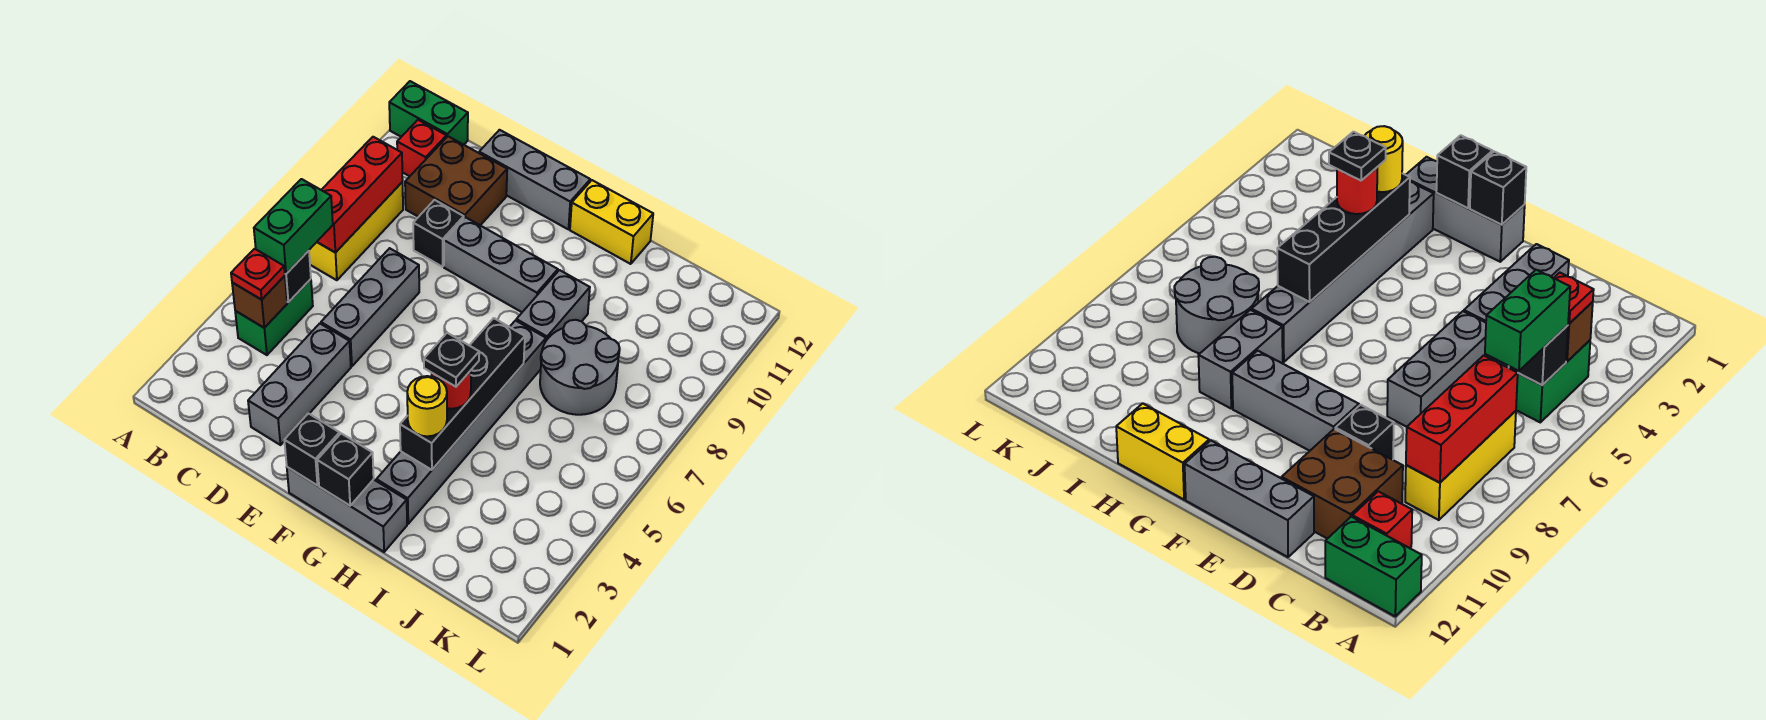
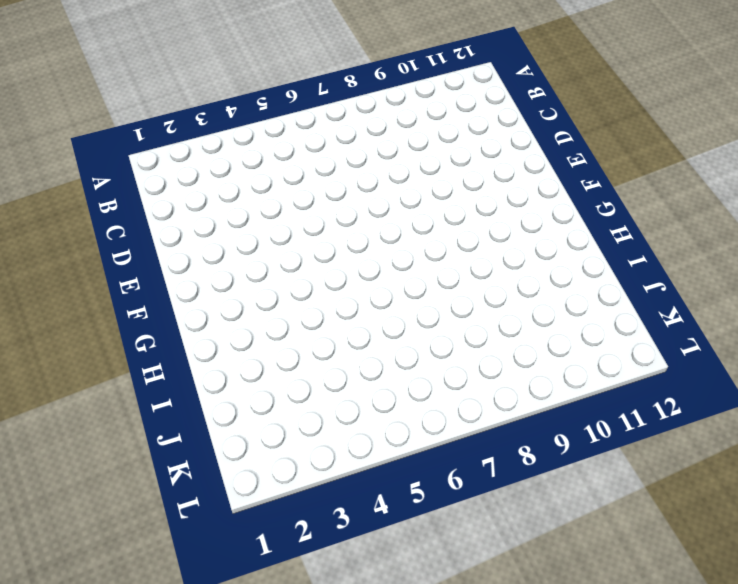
none -> green brick A12:B12 level 1
none -> green brick B4:B5 level 1
none -> yellow brick B7:B9 level 1

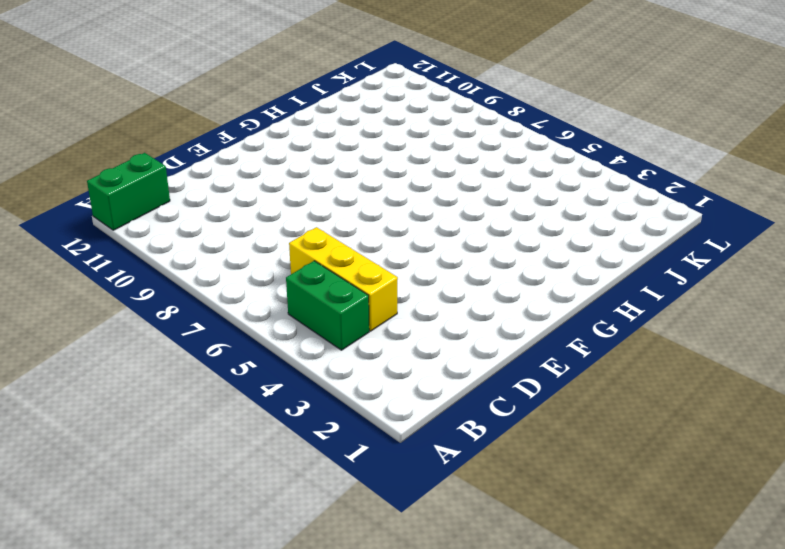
yellow brick C4:C6 level 1 -> yellow brick B7:B9 level 1
none -> red brick B11 level 1
none -> brown brick C10:D11 level 1
none -> grey brick D2:D4 level 1

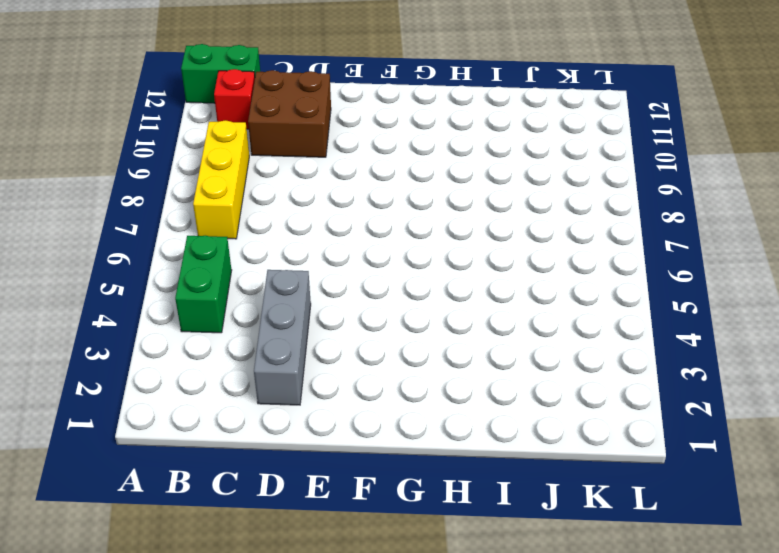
none -> grey brick D5:D7 level 1
none -> black brick D9 level 1
none -> grey brick D12:F12 level 1

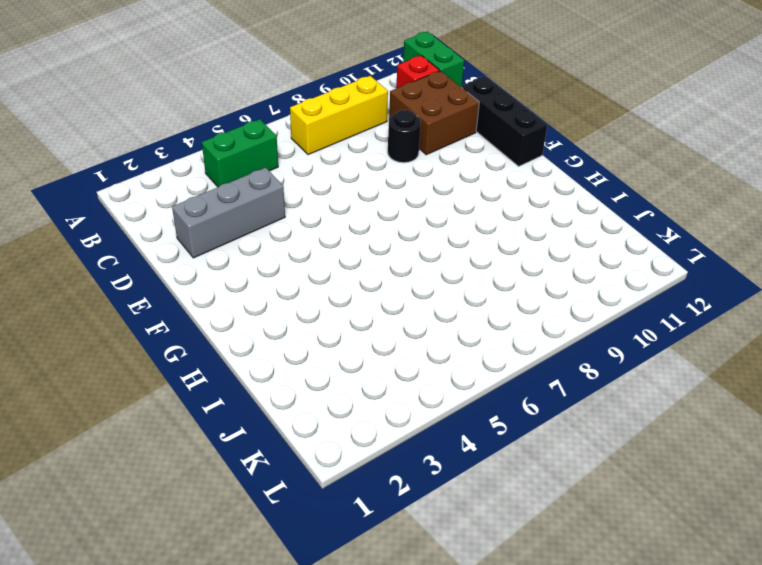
black round brick D9 level 1 -> black brick D9 level 1
black brick D12:F12 level 1 -> grey brick D12:F12 level 1
none -> grey brick D5:D7 level 1
none -> grey brick E9:G9 level 1
none -> grey brick F1:H1 level 1

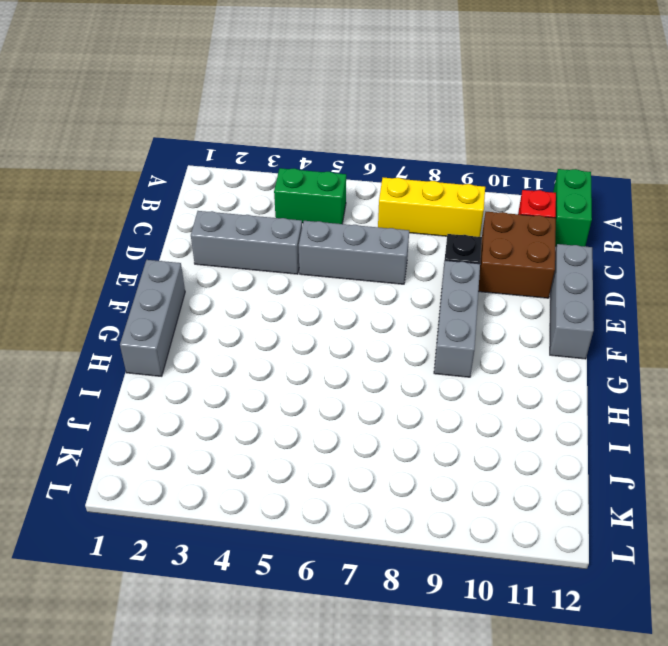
none -> yellow brick G12:H12 level 1
none -> grey brick H2:H7 level 1
none -> grey brick H8:H9 level 1

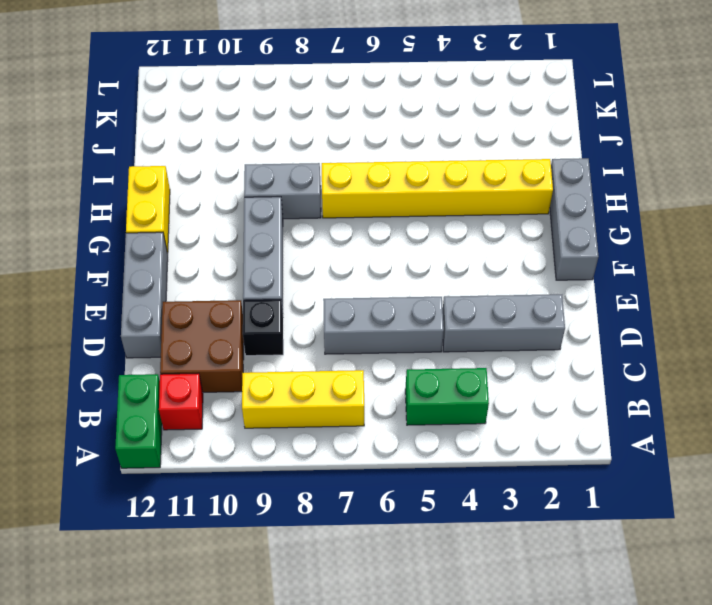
yellow brick H2:H7 level 1 -> grey brick H2:H7 level 1
none -> grey round brick I7:J8 level 1
none -> brown brick B4 level 2
none -> black brick B5 level 2

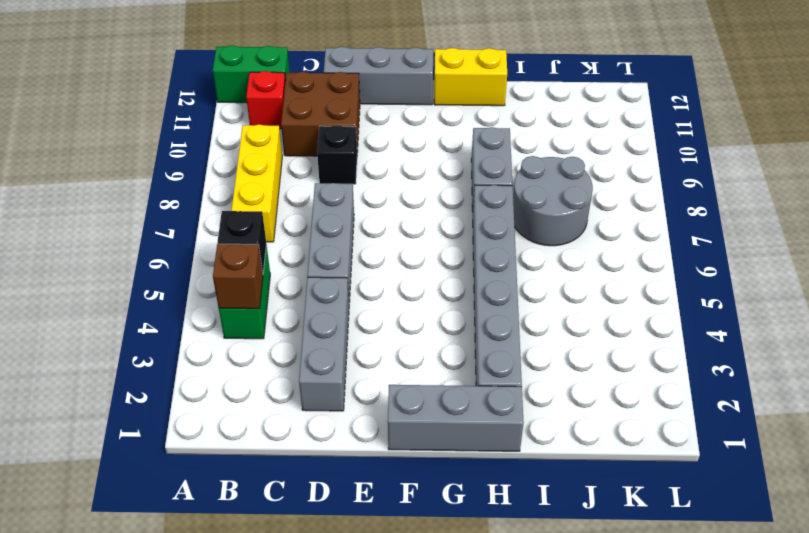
none -> grey brick E9:G9 level 1
none -> red brick B7:B9 level 2
none -> black brick F1 level 2

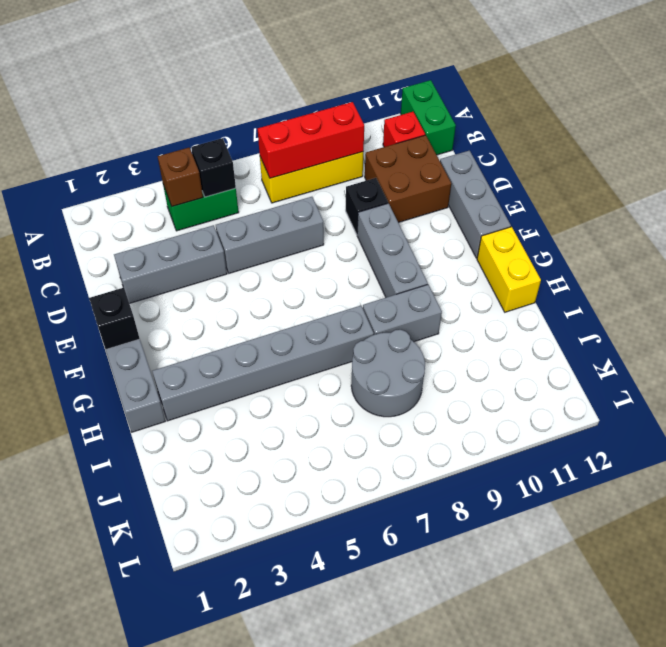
none -> black brick G1 level 2
none -> black brick H3:H6 level 2
none -> red plate B4 level 3

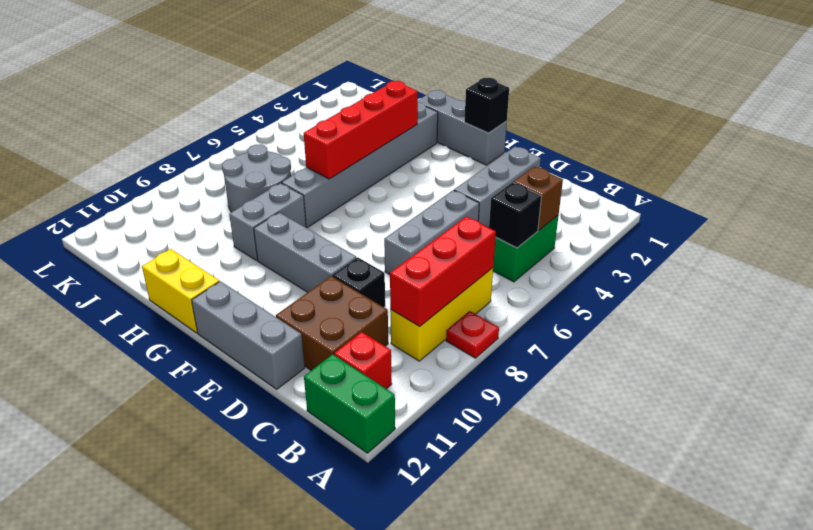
red plate A8 level 1 -> red plate B4 level 3
red brick H3:H6 level 2 -> black brick H3:H6 level 2
none -> black brick G1 level 2
none -> green brick B5:B6 level 3
none -> yellow round brick H3 level 3

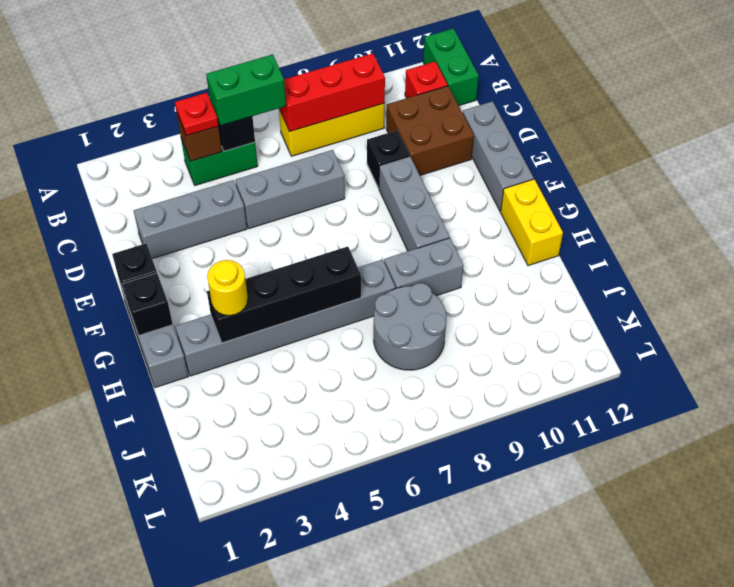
none -> red round brick H4 level 3
none -> black plate H4 level 4

